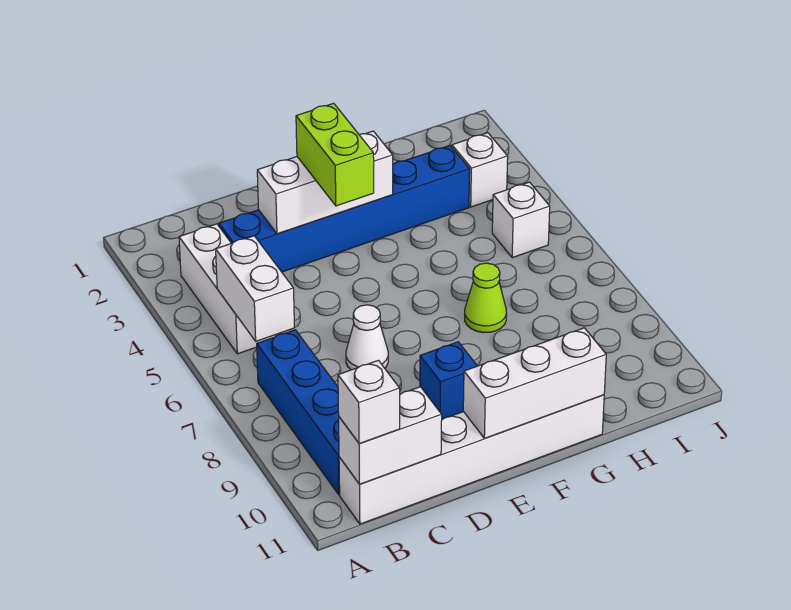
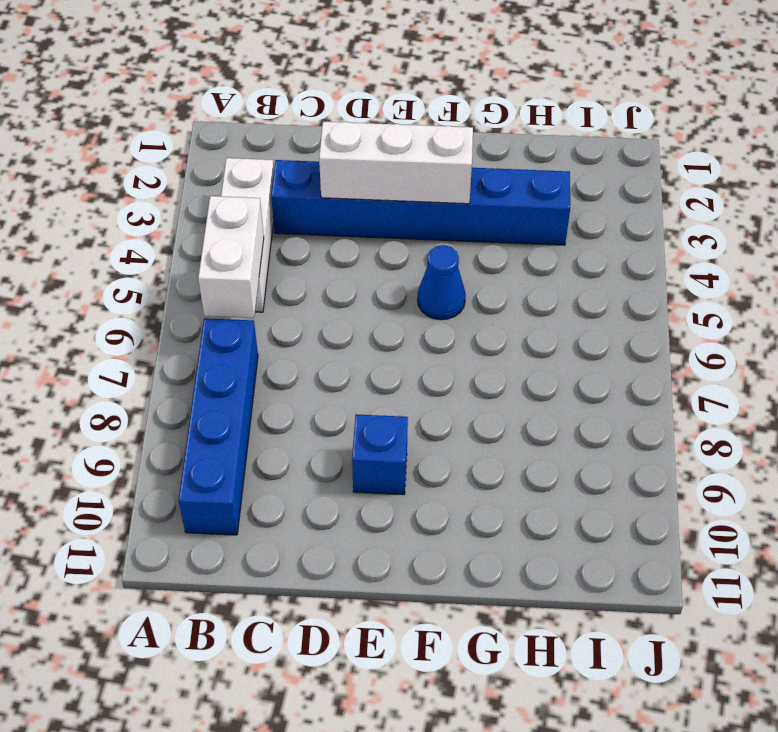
blue cone F5 level 1 -> none
none -> white brick B11:G11 level 1
none -> white cone D7 level 1
none -> lime cone G7 level 1

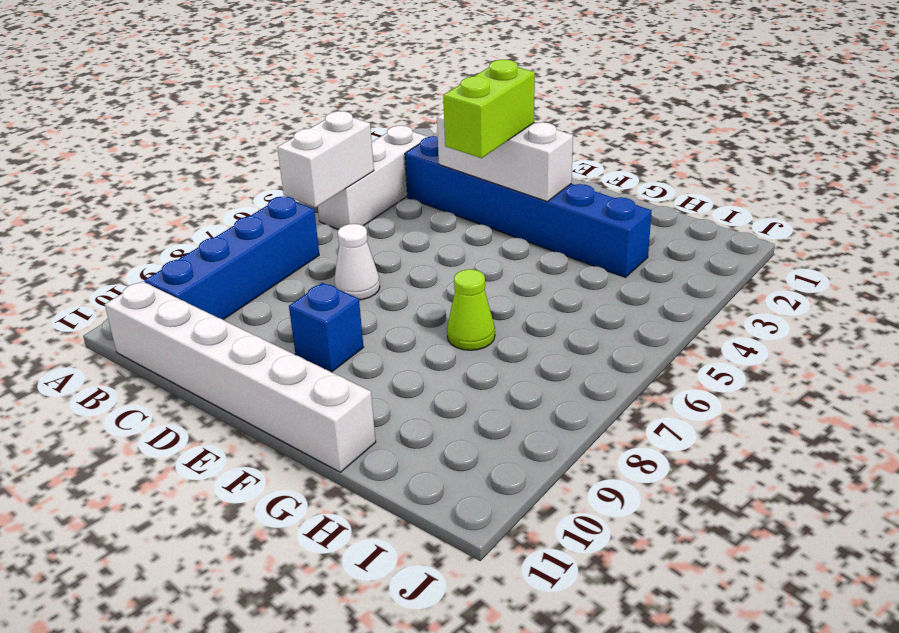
none -> white brick I3 level 1
none -> white brick I5 level 1
none -> white brick B11:C11 level 2

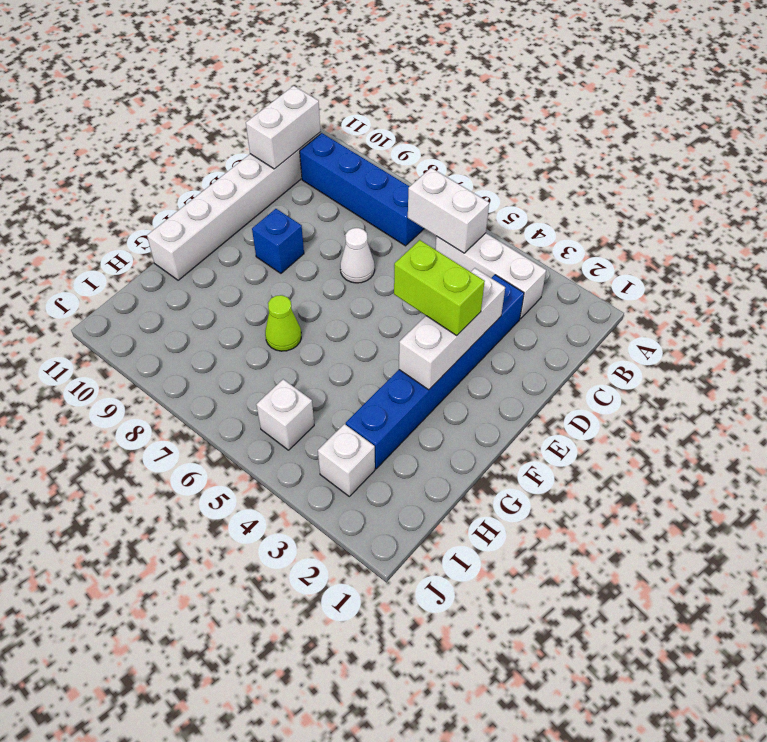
none -> white brick E11:G11 level 2
none -> white brick B11 level 3

